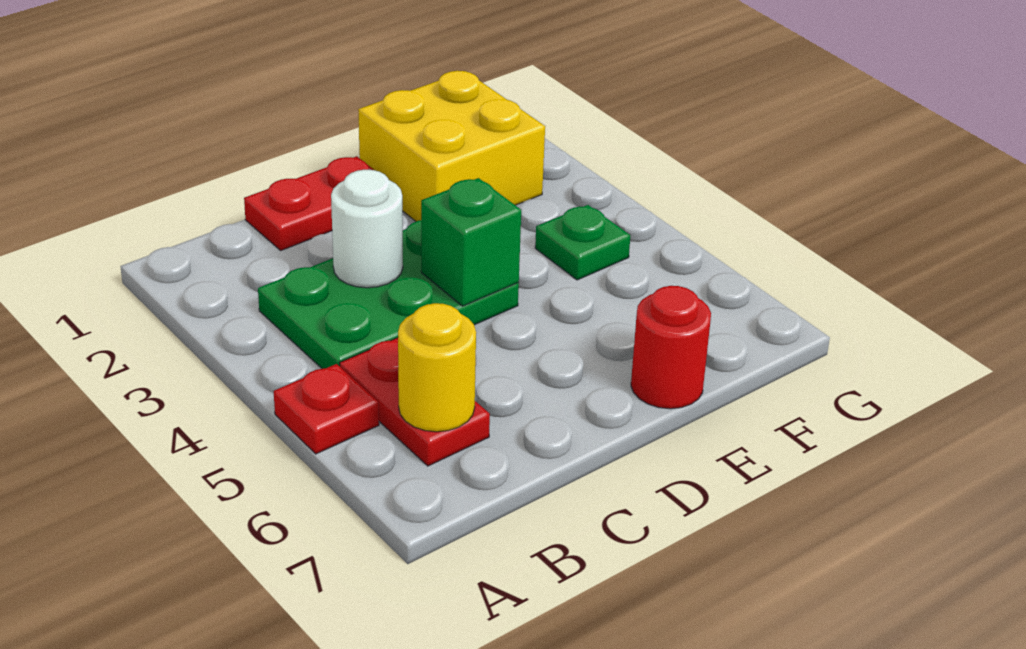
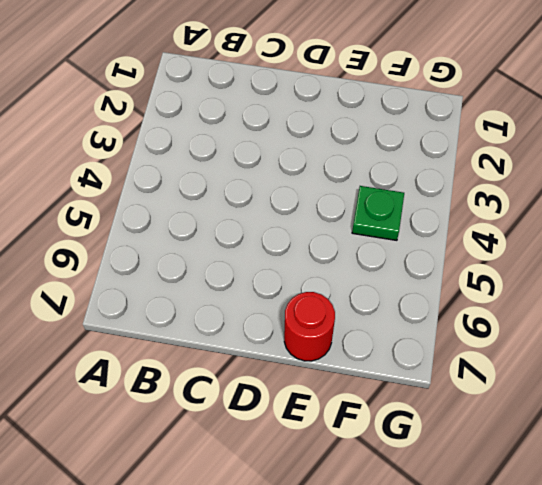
none -> red plate A5 level 1
none -> green plate B3:D4 level 1

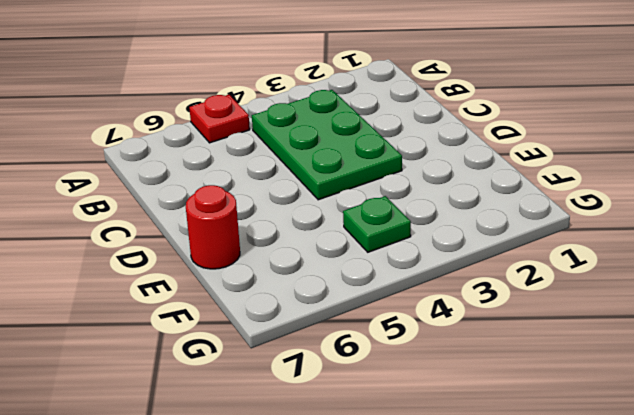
none -> red plate B5:B6 level 1
none -> red plate C1:D1 level 1

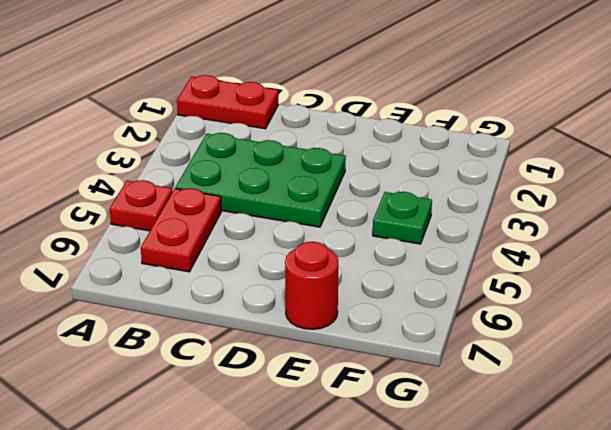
red plate A1:B1 level 1 -> red plate C1:D1 level 1
none -> yellow brick E1:F2 level 1
none -> yellow round brick B6 level 2

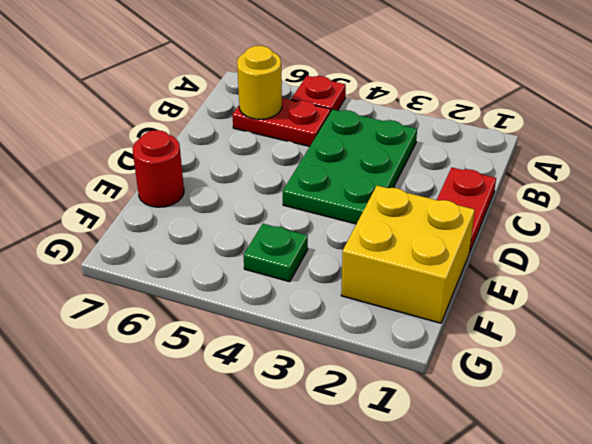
none -> white round brick C3 level 2
none -> green brick D4 level 2

